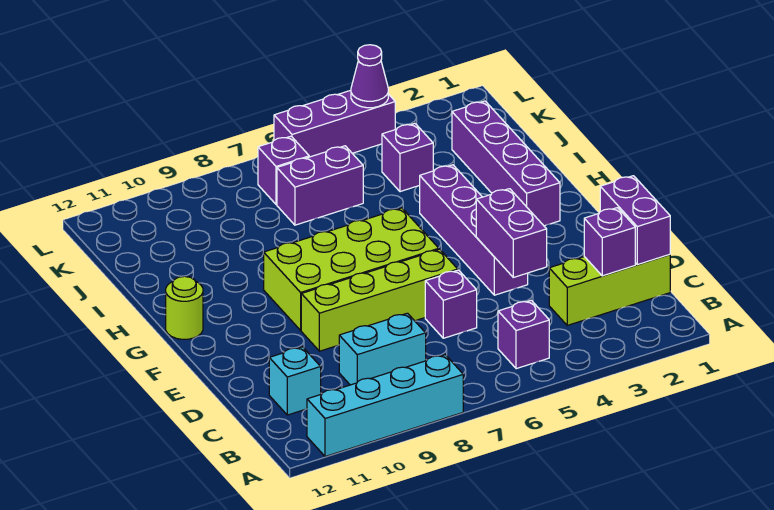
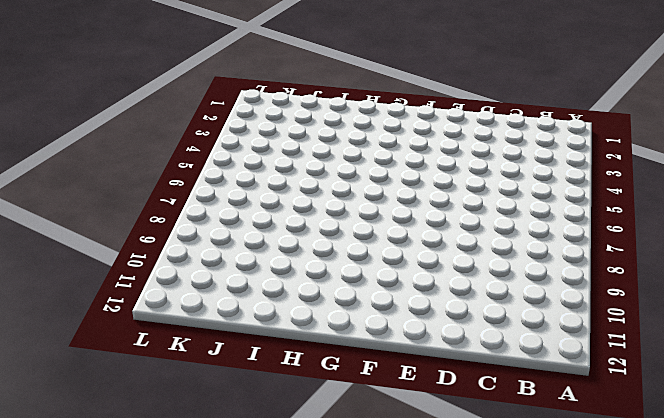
none -> cyan brick A8:A11 level 1
none -> purple brick B5 level 1
none -> lime brick C1:C3 level 1

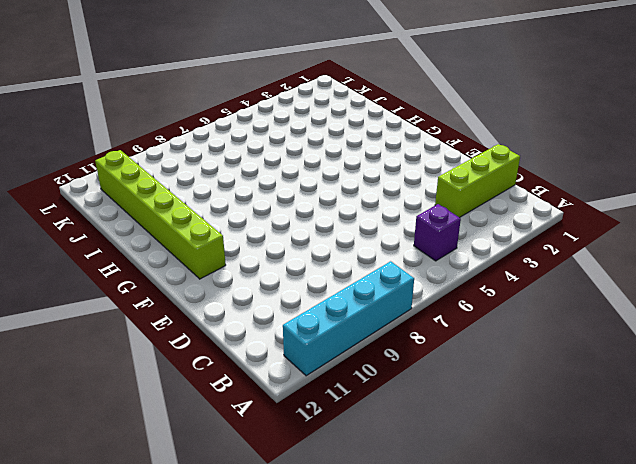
lime brick F11:K11 level 1 -> none
none -> cyan brick C8:C9 level 1
none -> cyan brick C11 level 1
none -> purple brick D6 level 1

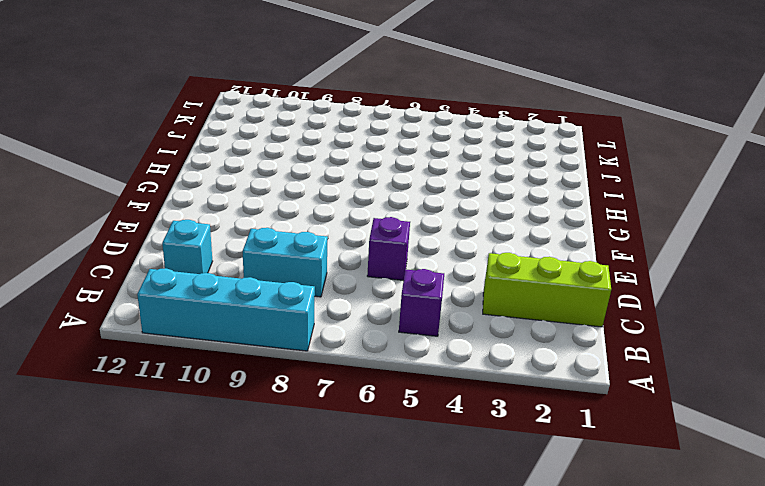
none -> purple brick E4:H4 level 1
none -> lime brick E6:E9 level 1
none -> lime brick F6:G9 level 1

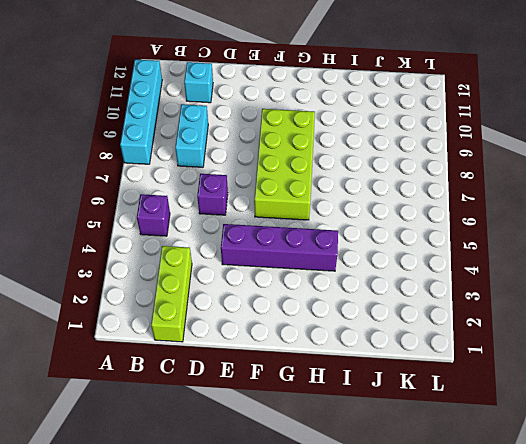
none -> lime brick E6:E9 level 1
none -> purple brick G2:J2 level 1
none -> lime round brick G12 level 1

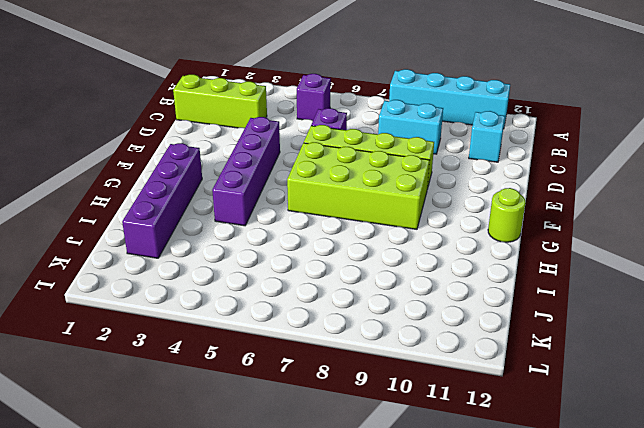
none -> purple brick J4 level 1
none -> purple brick J6:J7 level 1
none -> purple brick K7 level 1

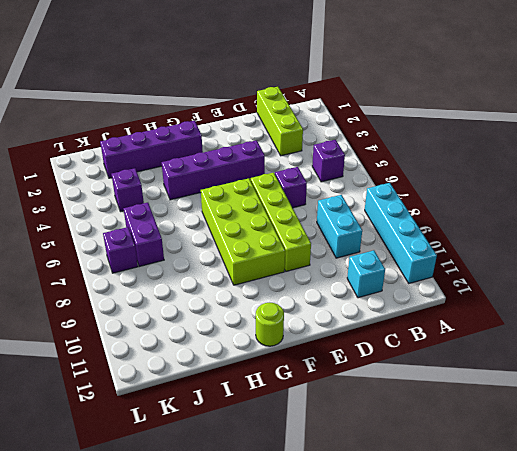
none -> purple brick L4:L6 level 1
none -> purple brick C1:D1 level 2
none -> purple brick C2 level 2

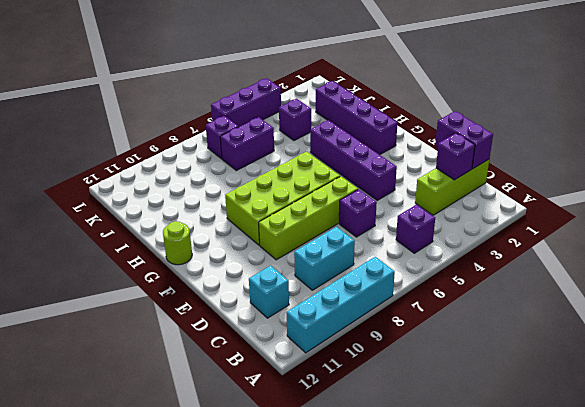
none -> purple brick D4:E4 level 2
none -> purple cone L4 level 2

